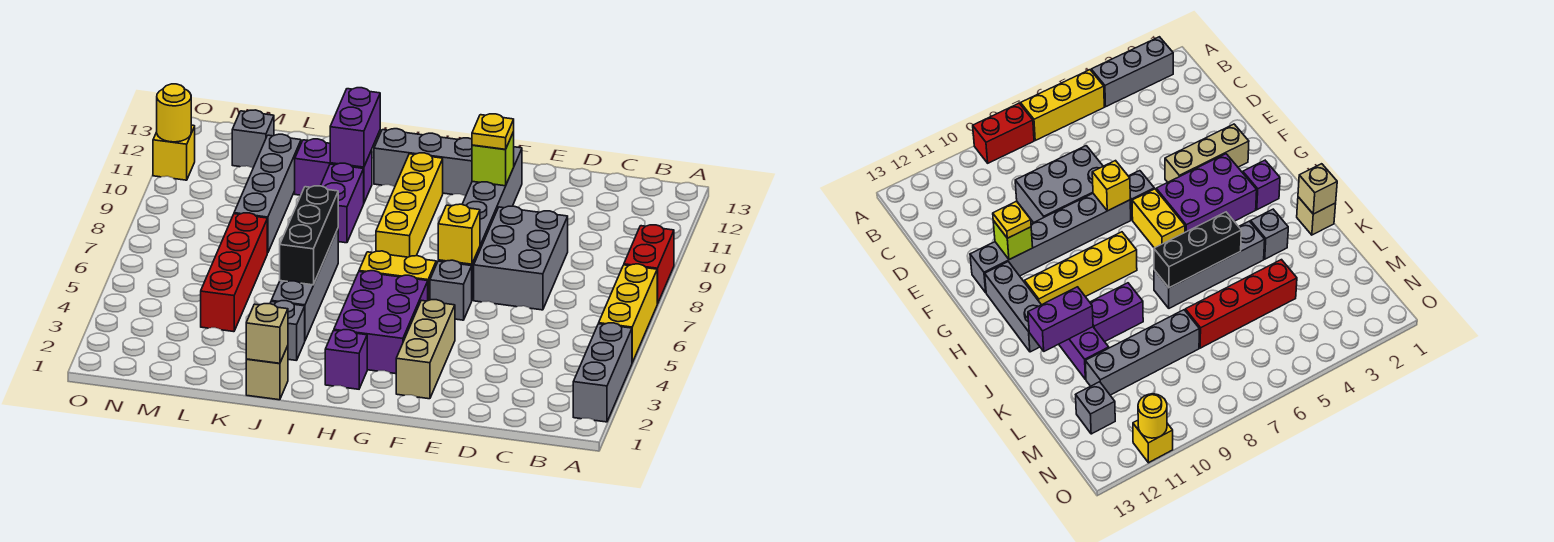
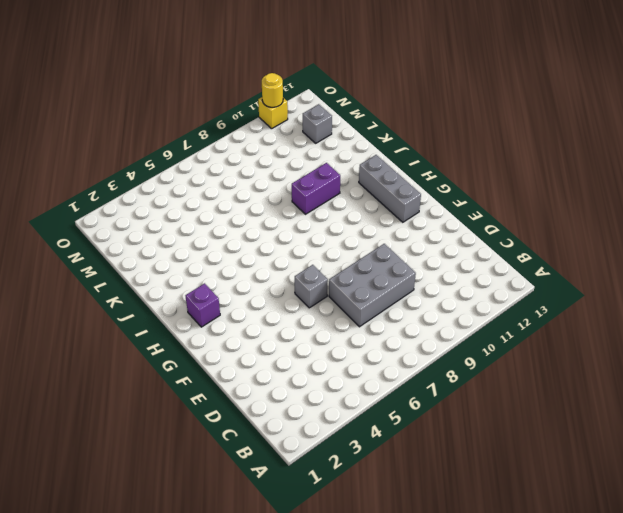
none -> grey brick A2:A4 level 1
none -> yellow brick A5:A7 level 1
none -> red brick A8:A9 level 1

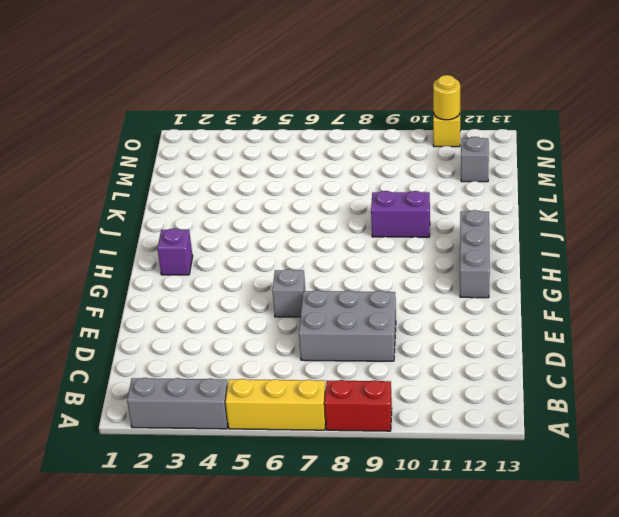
none -> tan brick F2:F4 level 1
none -> grey brick F7:F12 level 1
none -> purple brick G3:H5 level 1

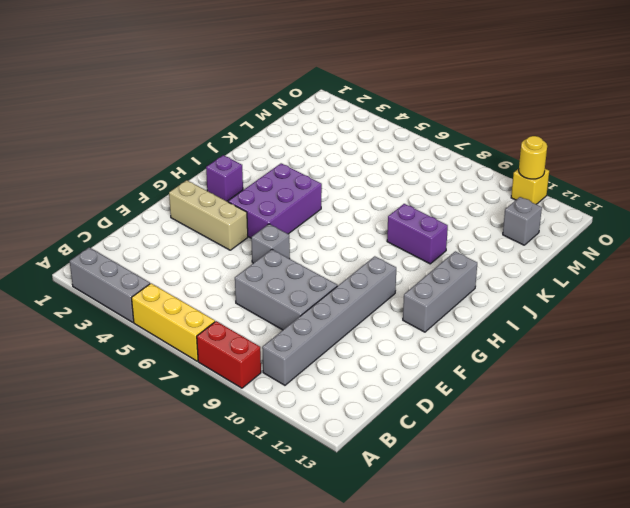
grey brick B10:G10 level 1 -> grey brick F7:F12 level 1
purple brick G4:I5 level 1 -> purple brick G3:H5 level 1
none -> yellow brick G6:H6 level 1
none -> yellow brick H8:H11 level 1
none -> tan brick J1 level 1

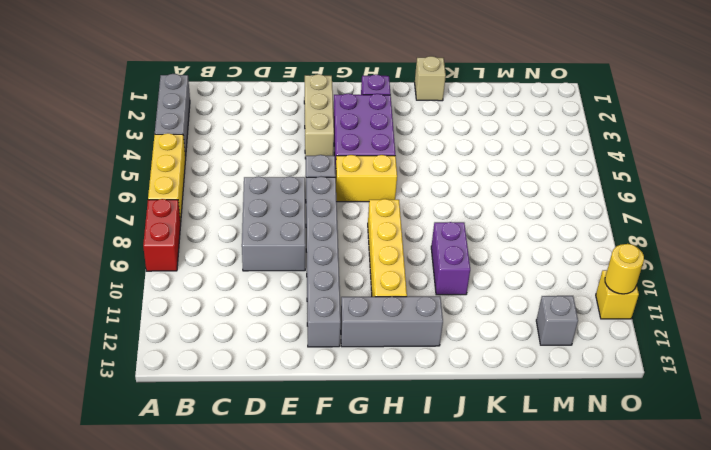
none -> grey brick J3 level 1
none -> grey brick J4:J7 level 1
none -> purple brick J11:K11 level 1

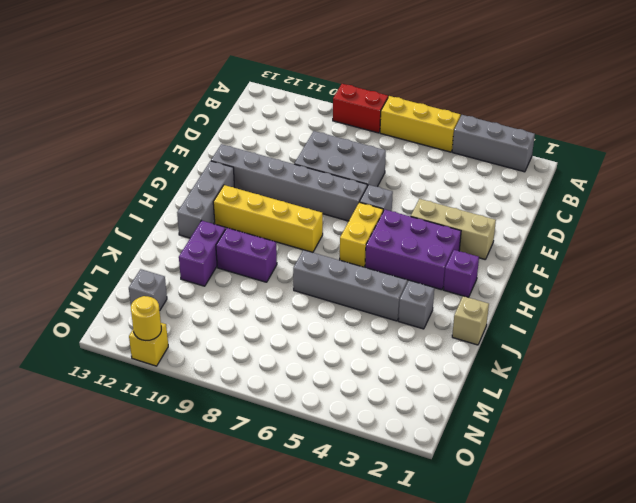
none -> red brick L4:L7 level 1
none -> grey brick L8:L11 level 1
none -> yellow brick F7 level 2

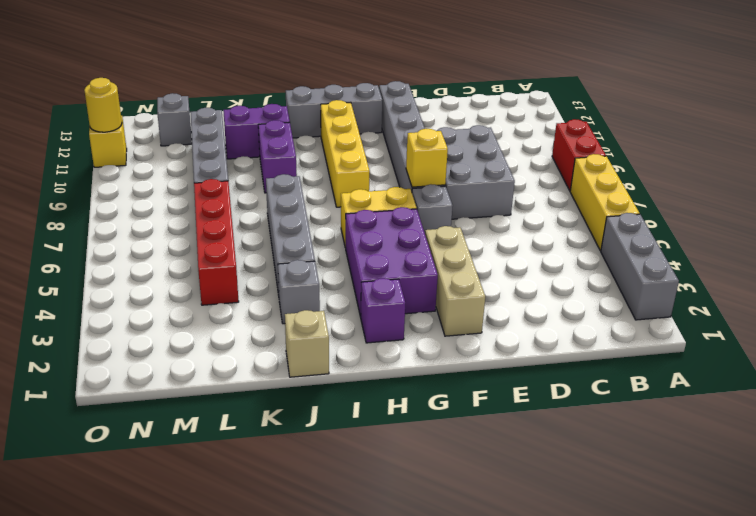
none -> lime brick F11 level 2
none -> tan brick J1 level 2
none -> black brick J5:J7 level 2

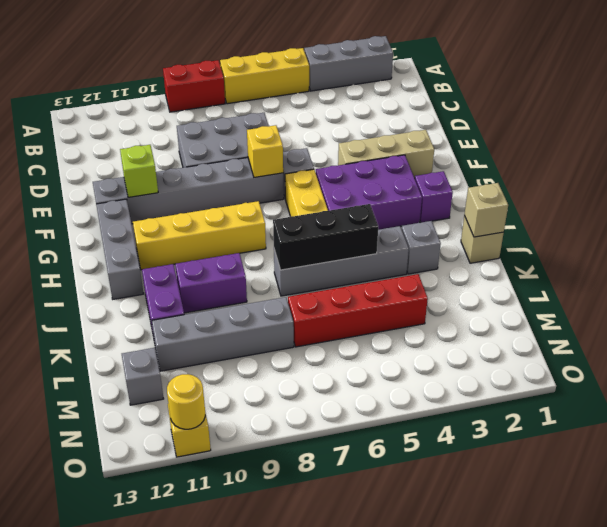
none -> purple brick J11:J12 level 2
none -> yellow plate F11 level 3

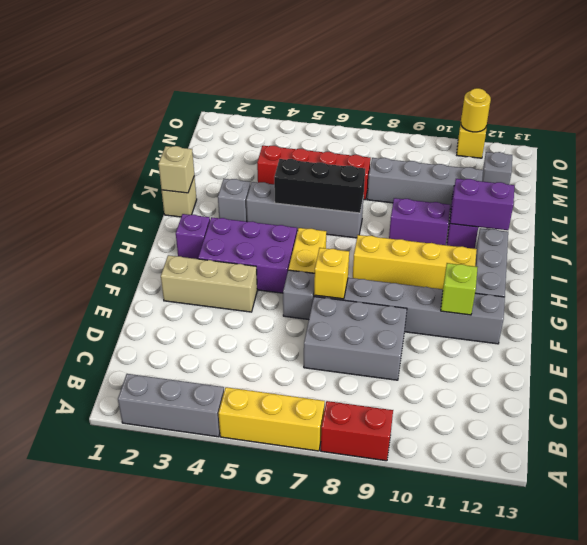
none -> yellow plate F11 level 3

